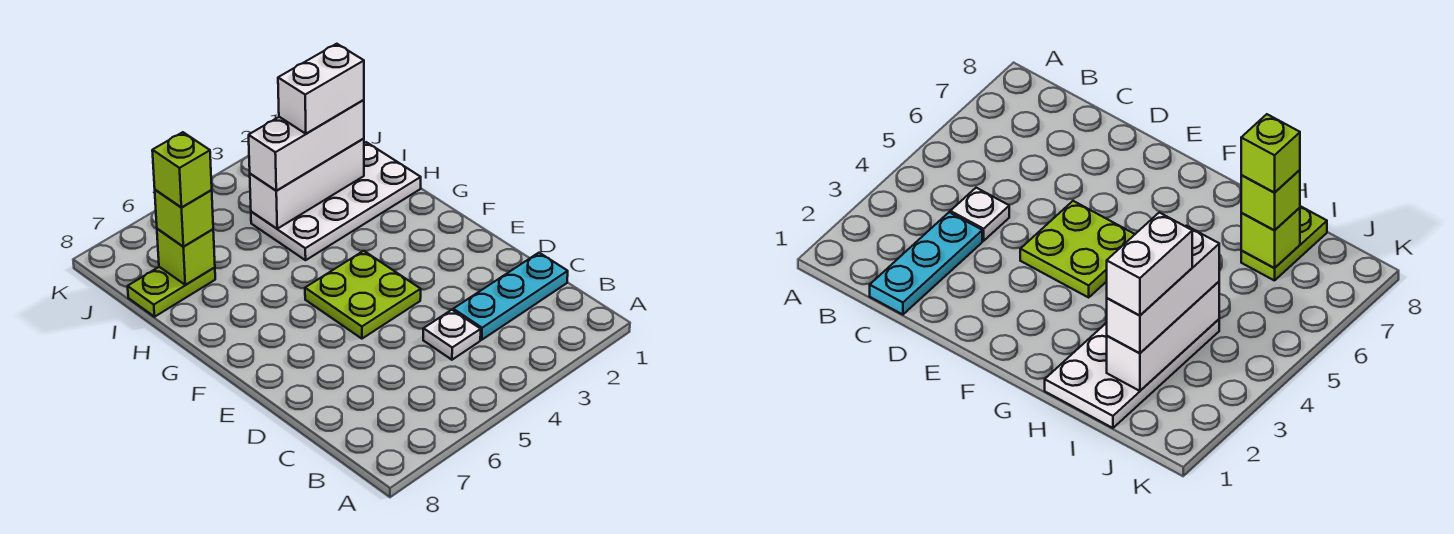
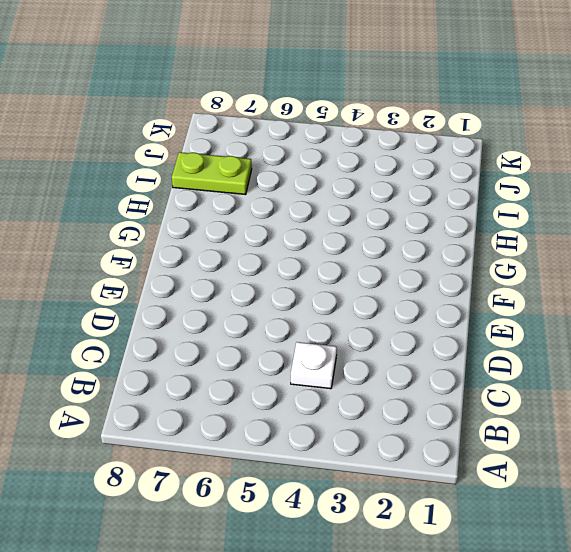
none -> cyan plate C1:C3 level 1
none -> lime plate E4:F5 level 1

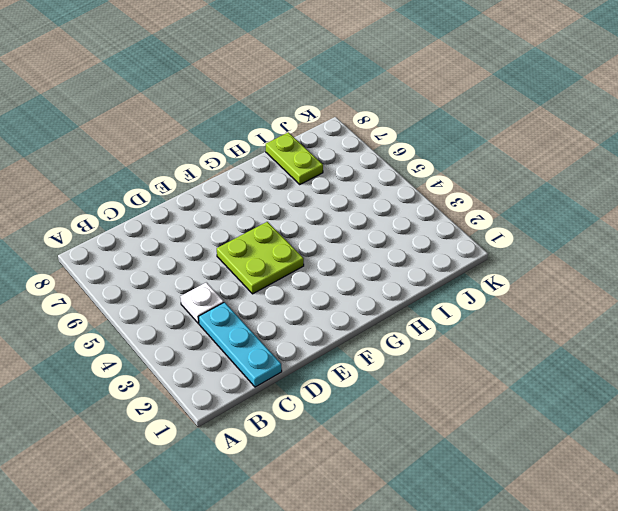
none -> white plate H1:I4 level 1
none -> white brick I2:I4 level 2

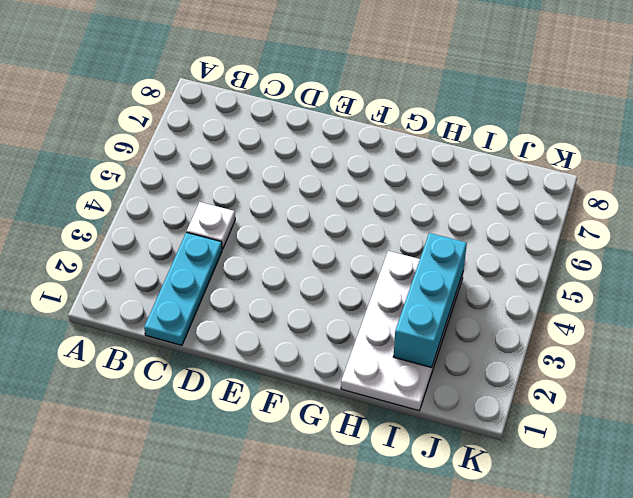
cyan brick I2:I4 level 2 -> white brick I2:I4 level 2
none -> lime plate E4:F5 level 1
none -> lime plate I7:I8 level 1

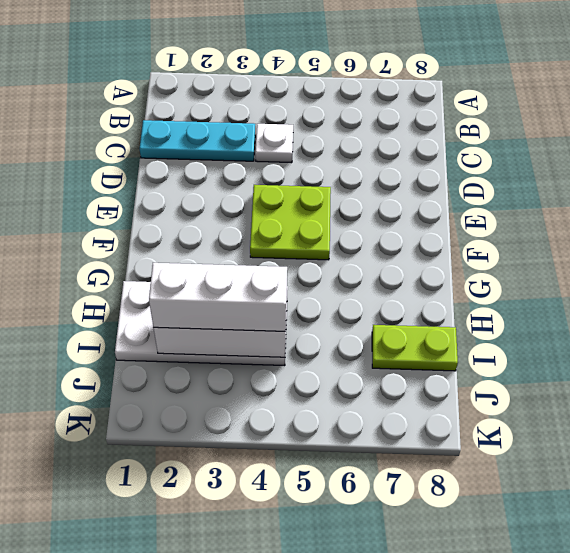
none -> lime brick I7 level 2
none -> lime brick I7 level 3

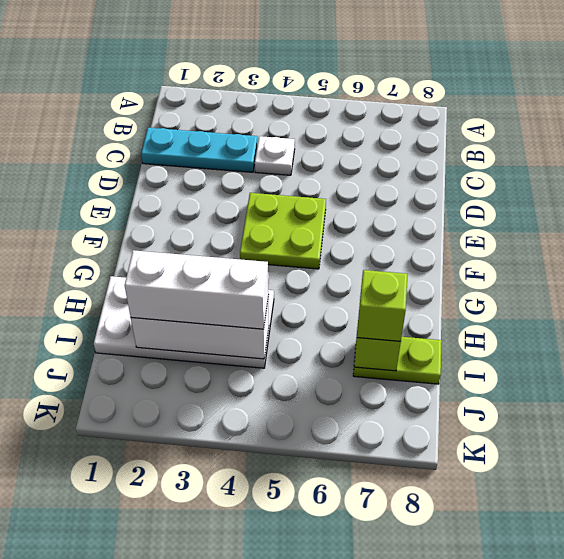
none -> white brick I2:I3 level 4
none -> lime brick I7 level 4

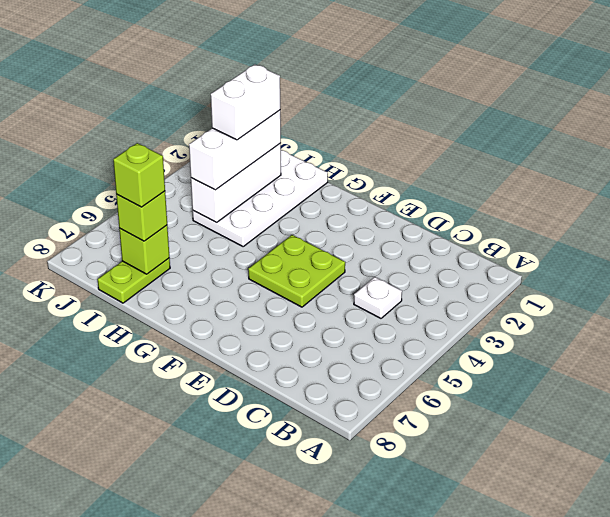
none -> cyan plate C1:C3 level 1

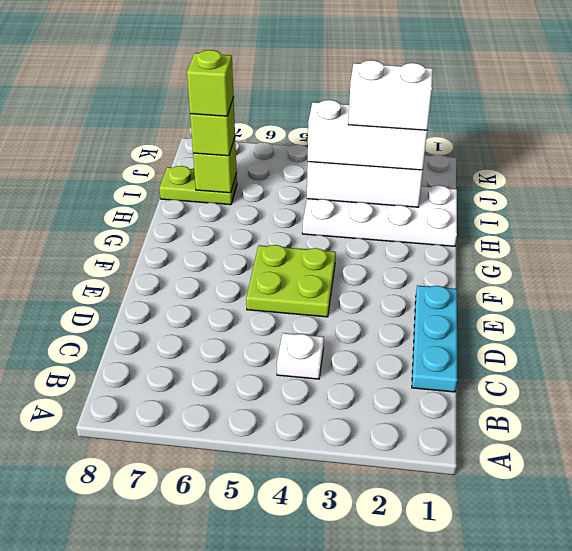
cyan plate C1:E1 level 1 -> cyan plate C1:C3 level 1

